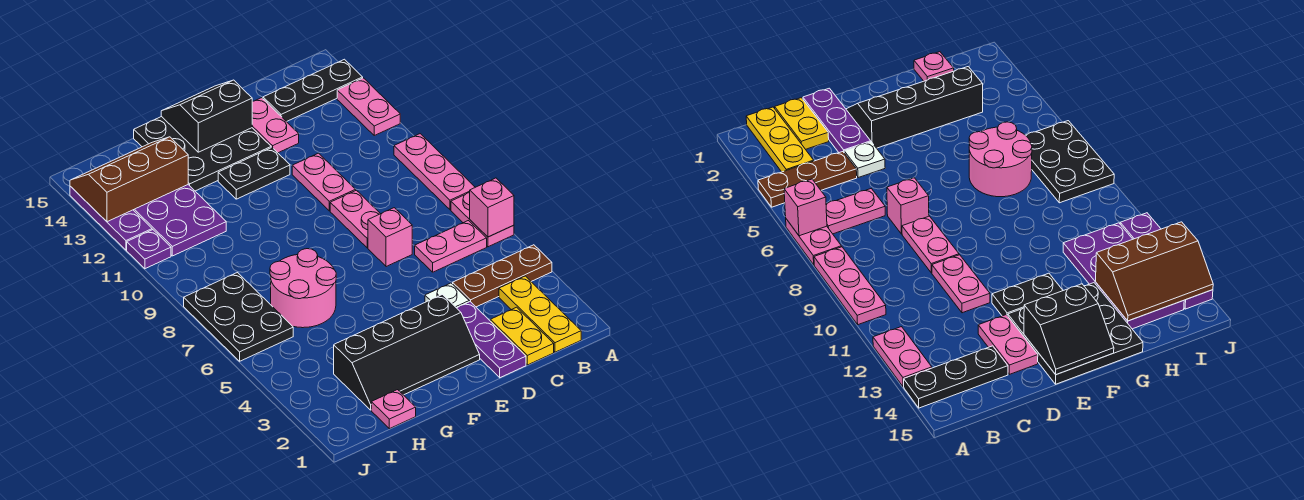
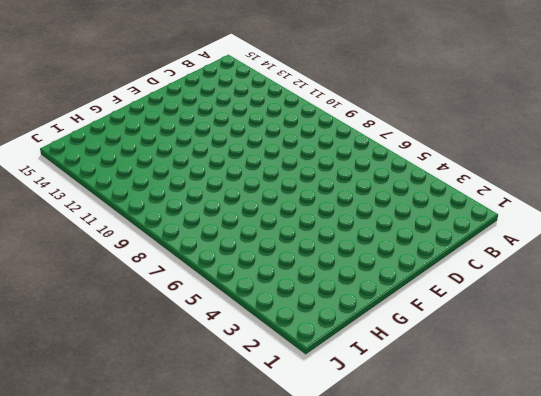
none -> brown plate A4:C4 level 1
none -> pink plate A6:A7 level 1
none -> pink plate A8:A10 level 1

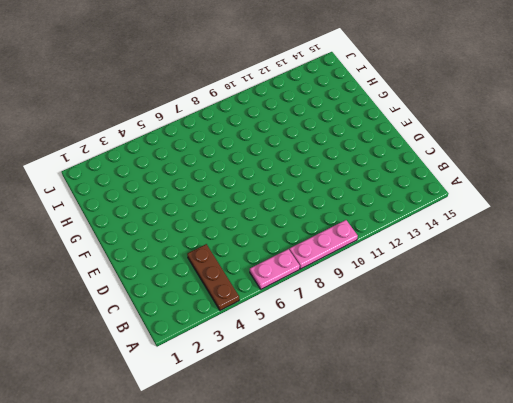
none -> pink plate A12:A13 level 1
none -> black plate A14:C14 level 1
none -> yellow plate B1:B3 level 1

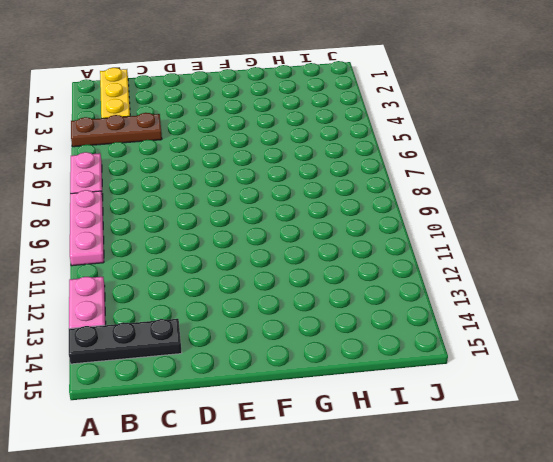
none -> pink plate B6:C6 level 1
none -> yellow plate C1:C2 level 1
none -> purple plate D1:D3 level 1

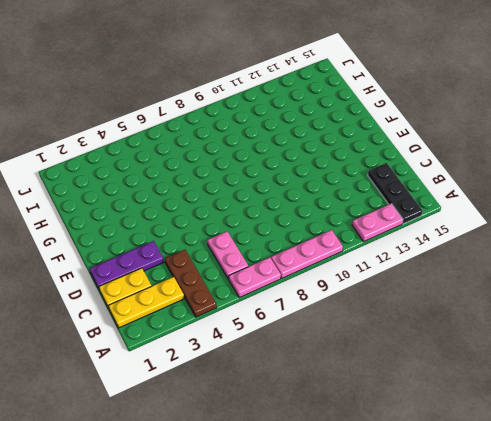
none -> white plate D4 level 1
none -> pink brick D7 level 1
none -> pink plate D8:D9 level 1

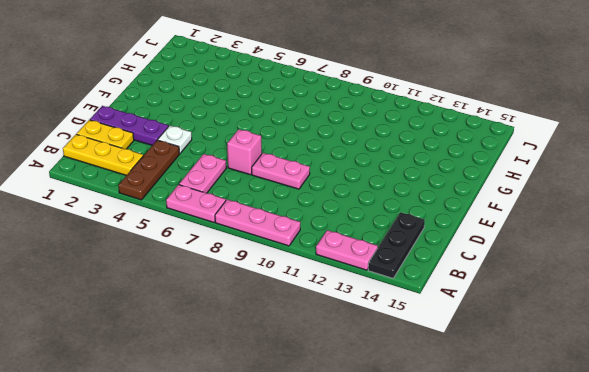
none -> pink plate D10:D11 level 1
none -> pink plate D13:D14 level 1
none -> black slope E2:H3 level 1 top 3

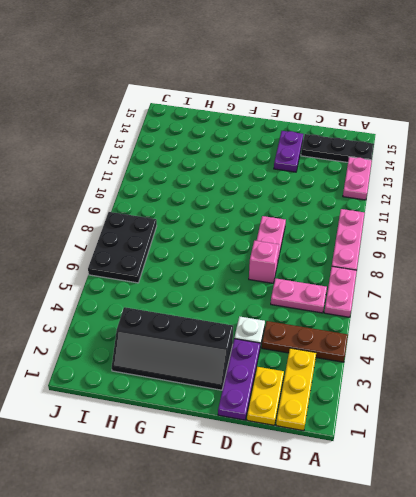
purple plate D13:D14 level 1 -> pink plate D13:D14 level 1
none -> pink plate D10:D11 level 1
none -> black plate E12:F12 level 1
none -> black plate E13:G15 level 1

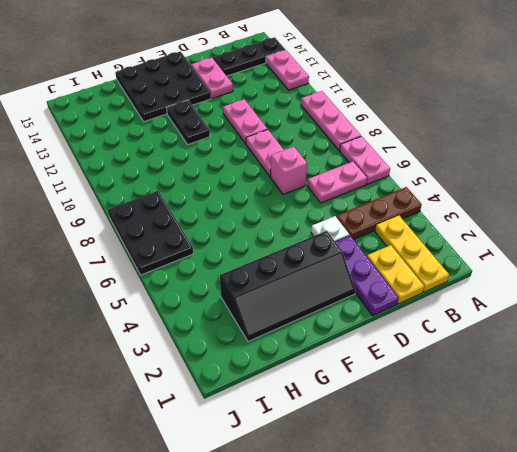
black plate F11:F12 level 1 -> black plate E12:F12 level 1
none -> pink round brick G6:H7 level 1
none -> pink plate H1 level 1
none -> purple plate H11:I14 level 1

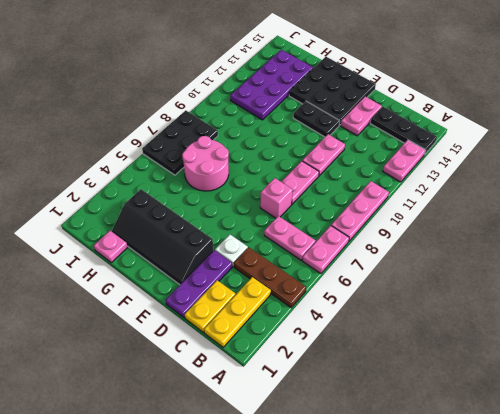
none -> purple plate J11 level 1
none -> purple plate J12:J14 level 1
none -> pink brick A6 level 2

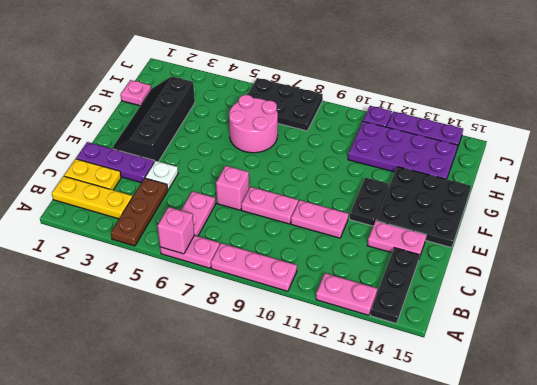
none -> black slope E14:F15 level 2 top 14
none -> brown slope H13:J14 level 2 top 13

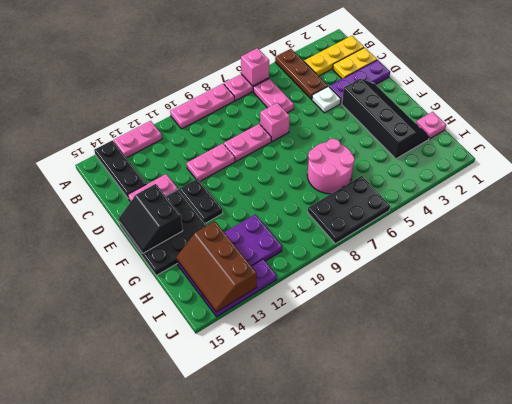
none -> purple plate J11 level 1

